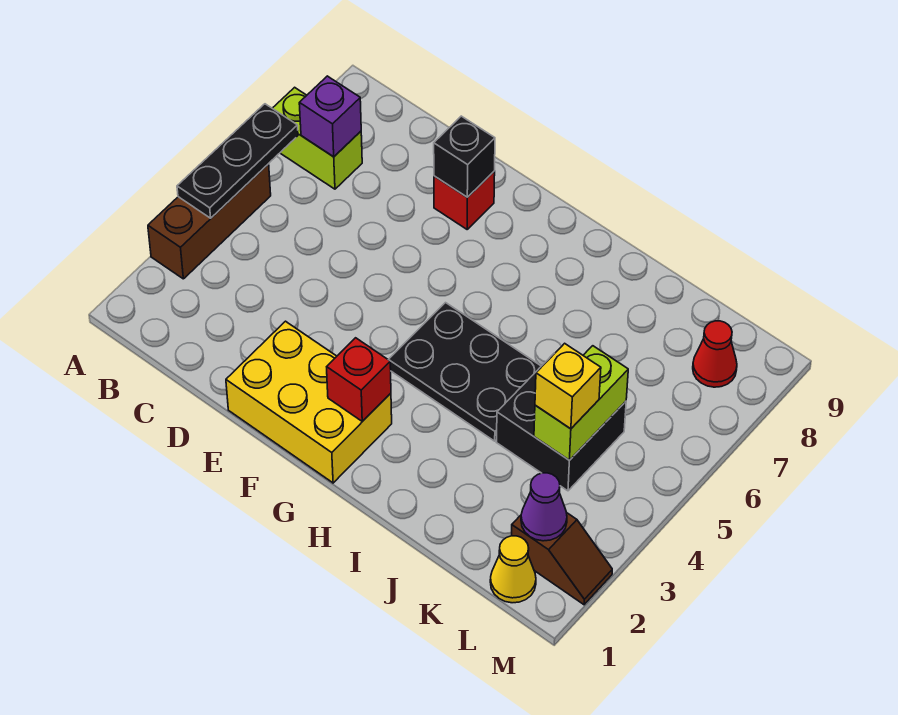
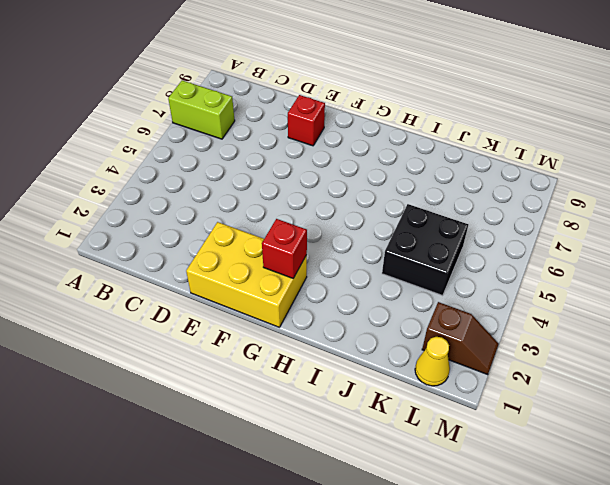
none -> brown brick A3:A5 level 1
none -> black plate G4:I5 level 1
none -> red cone L8 level 1

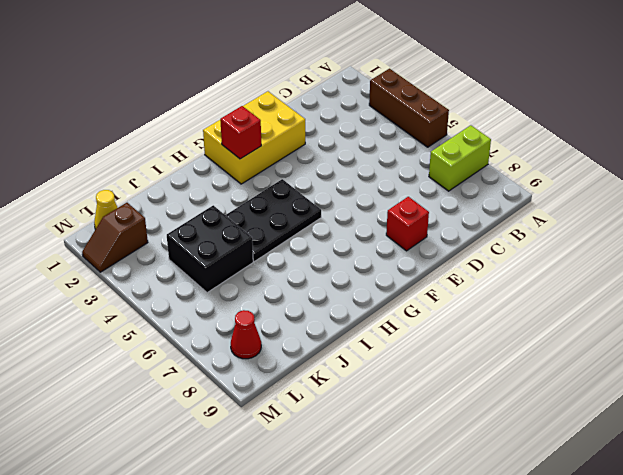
none -> black plate A4:A6 level 2
none -> purple brick B7 level 2
none -> black brick E8 level 2

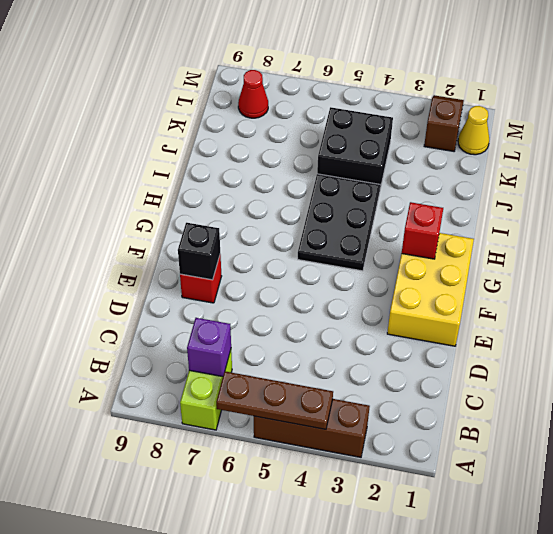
brown plate A4:A6 level 2 -> black plate A4:A6 level 2
none -> lime brick K4:K5 level 2
none -> purple cone L2 level 2
none -> yellow brick K4 level 3

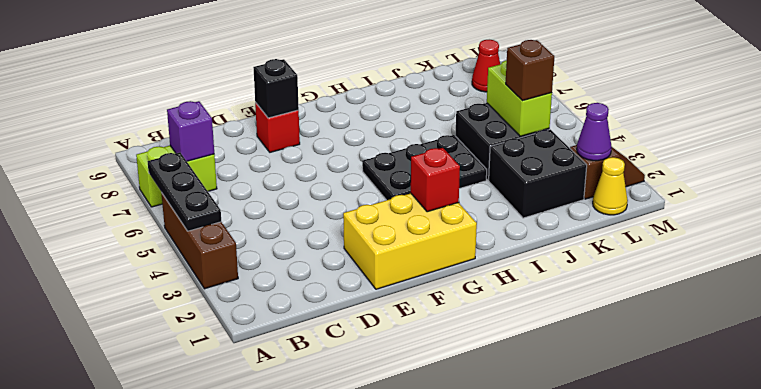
black brick J2:K3 level 1 -> none
brown brick K4 level 3 -> yellow brick K4 level 3

